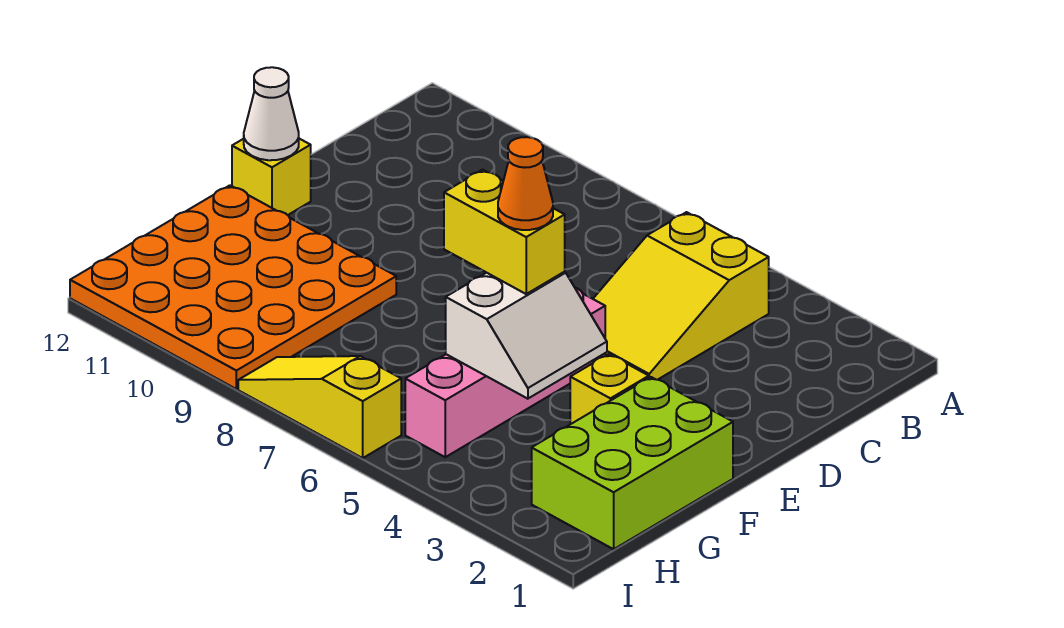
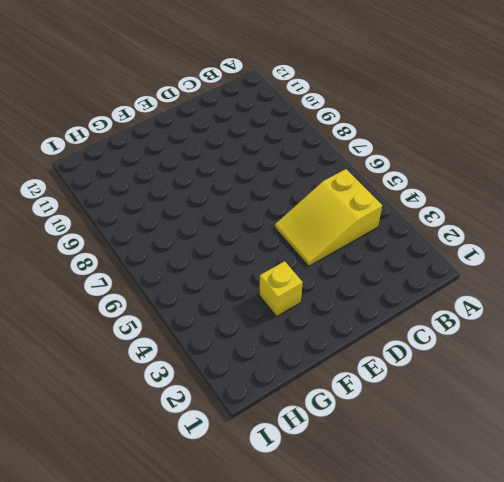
none -> pink brick E5:H5 level 1
none -> yellow brick E12 level 1

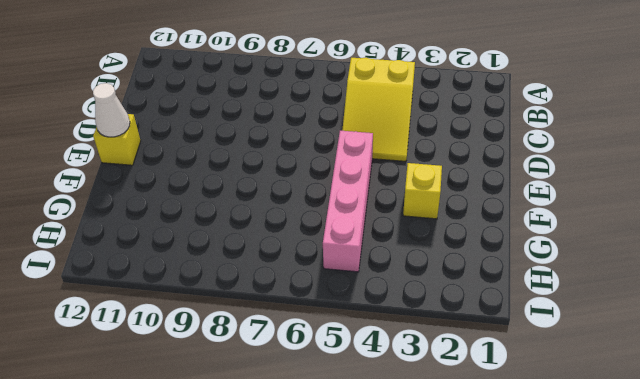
none -> lime brick F1:H2 level 1
none -> orange plate F9:I12 level 1

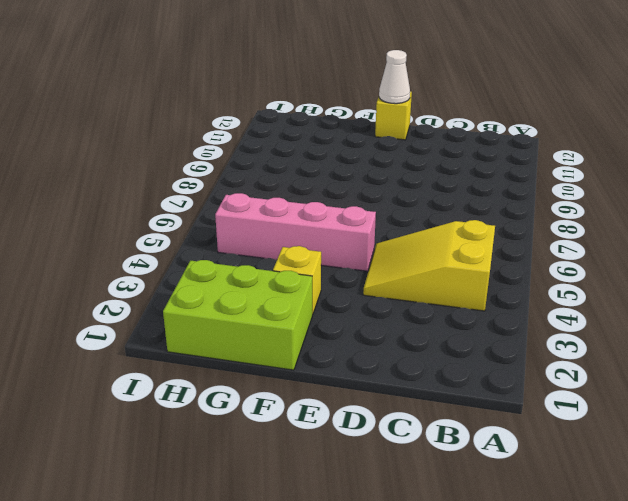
none -> orange plate F9:I12 level 1
none -> yellow slope I6:I8 level 1 top 6

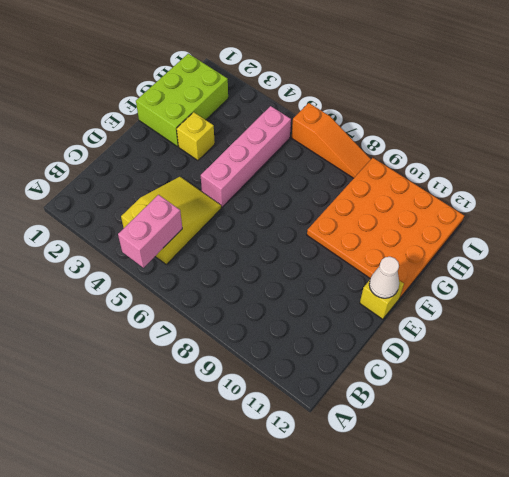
pink brick A5:B5 level 2 -> none
orange slope I6:I8 level 1 top 6 -> yellow slope I6:I8 level 1 top 6
none -> white slope F4:G5 level 2 top 5
none -> yellow brick F5:F6 level 3

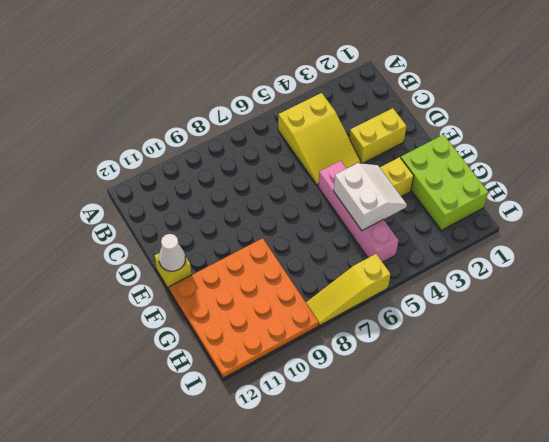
yellow brick D2:D3 level 1 -> yellow brick F5:F6 level 3
none -> orange cone F5 level 4

